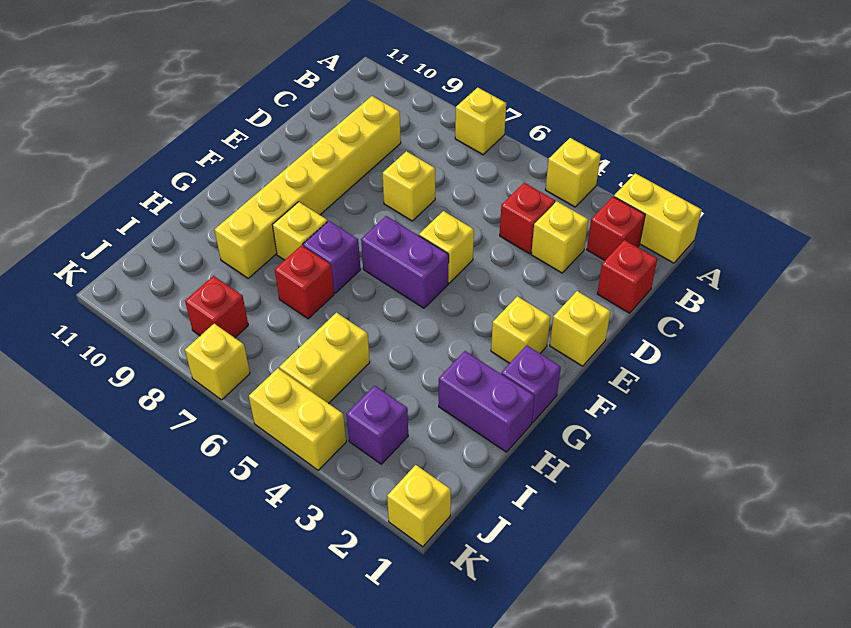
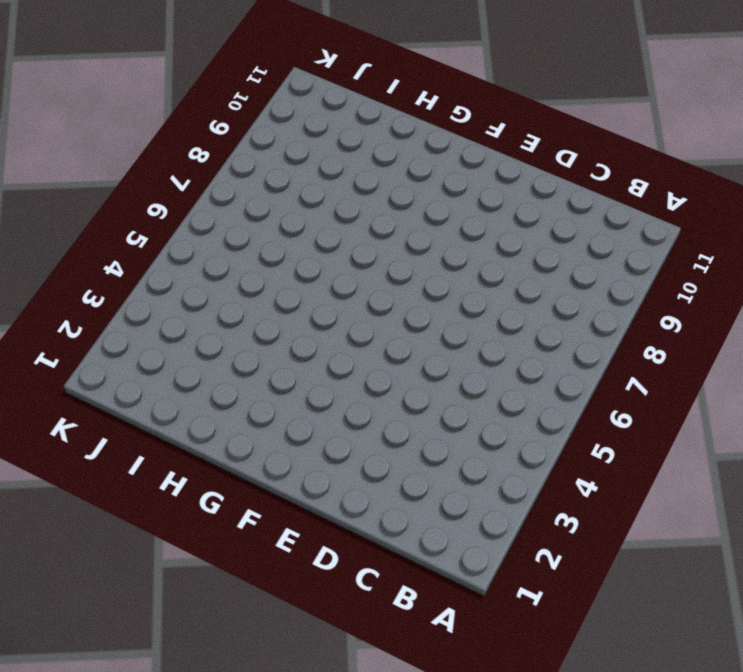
none -> yellow brick A1:A2 level 1
none -> yellow brick A4 level 1
none -> yellow brick A7 level 1

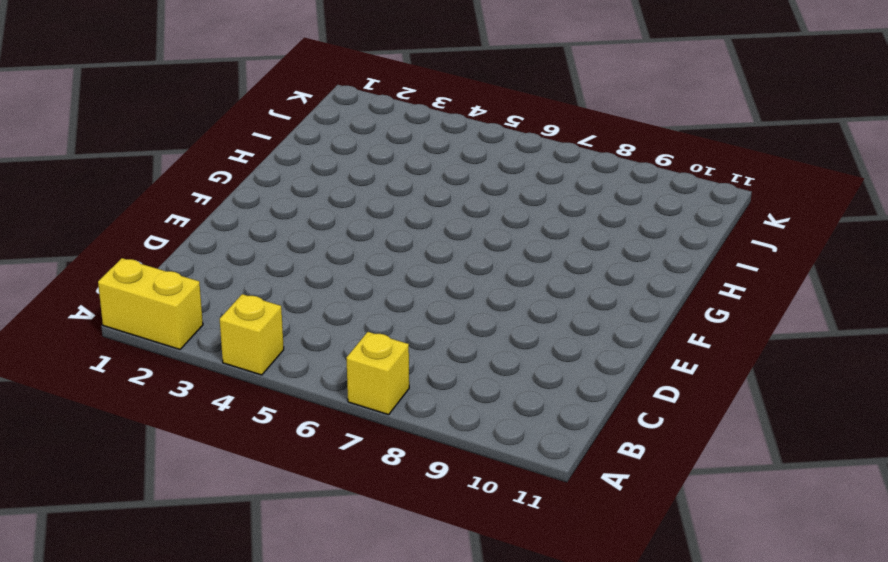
none -> red brick B2 level 1
none -> red brick C1 level 1
none -> yellow brick C3 level 1

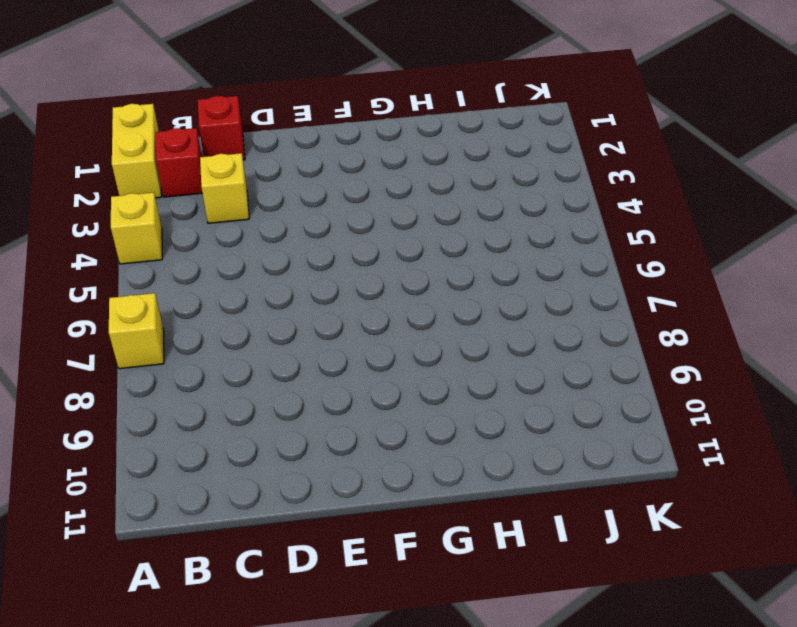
none -> red brick C4 level 1
none -> yellow brick C9:H9 level 1
none -> yellow brick D7 level 1

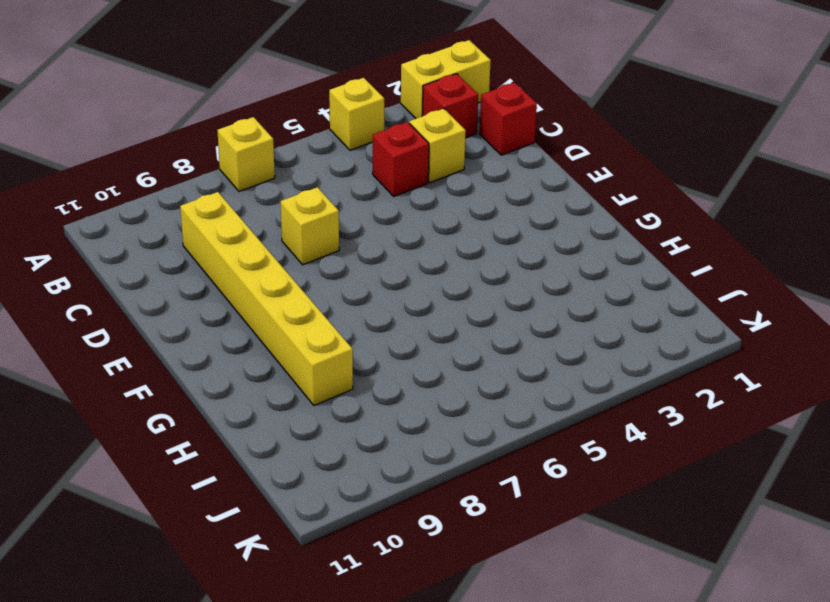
none -> yellow brick E1 level 1
none -> yellow brick E5 level 1
none -> yellow brick F2 level 1

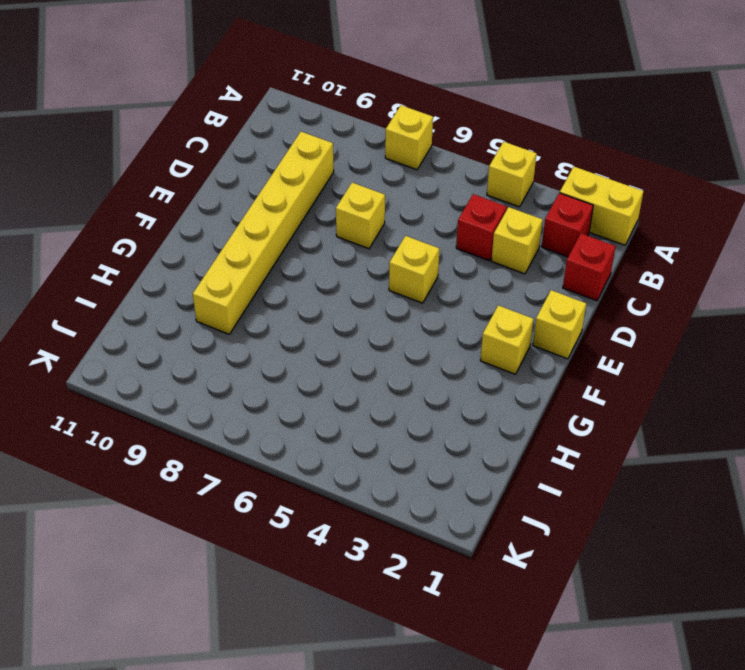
none -> purple brick F5:F6 level 1
none -> purple brick G1 level 1
none -> purple brick G7 level 1

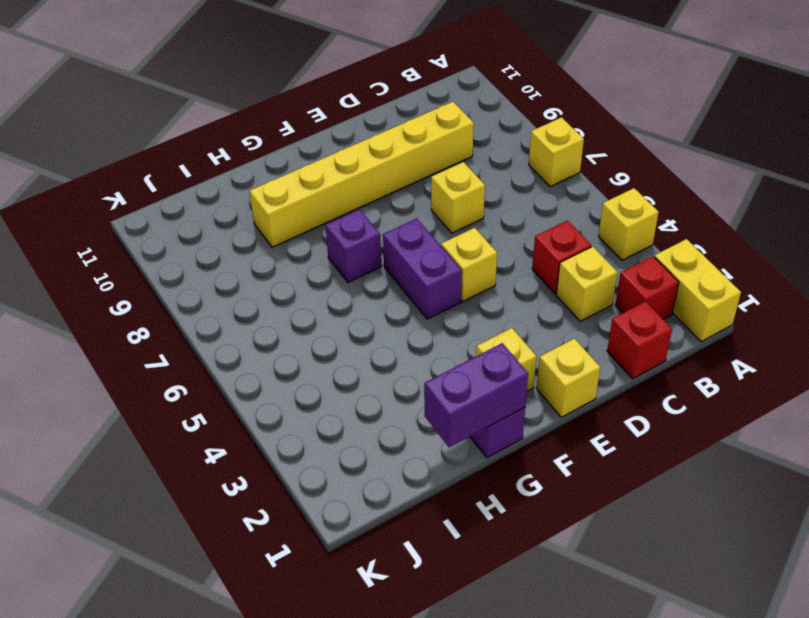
purple brick G1:H1 level 2 -> purple brick H1:H2 level 1
none -> yellow brick G8 level 1
none -> red brick H7 level 1
none -> yellow brick I5:J5 level 1

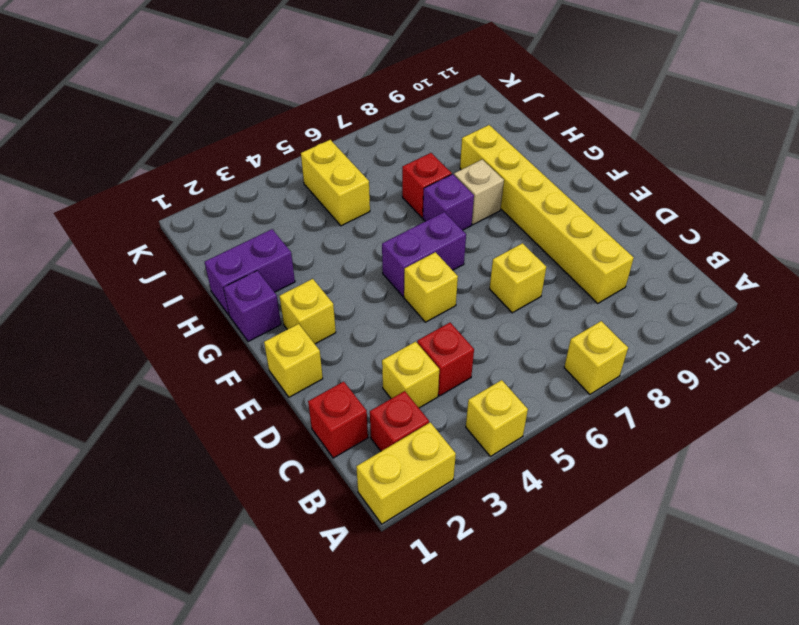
tan brick G8 level 1 -> yellow brick G8 level 1
none -> purple brick J3 level 1
none -> red brick J8 level 1
none -> yellow brick K1 level 1

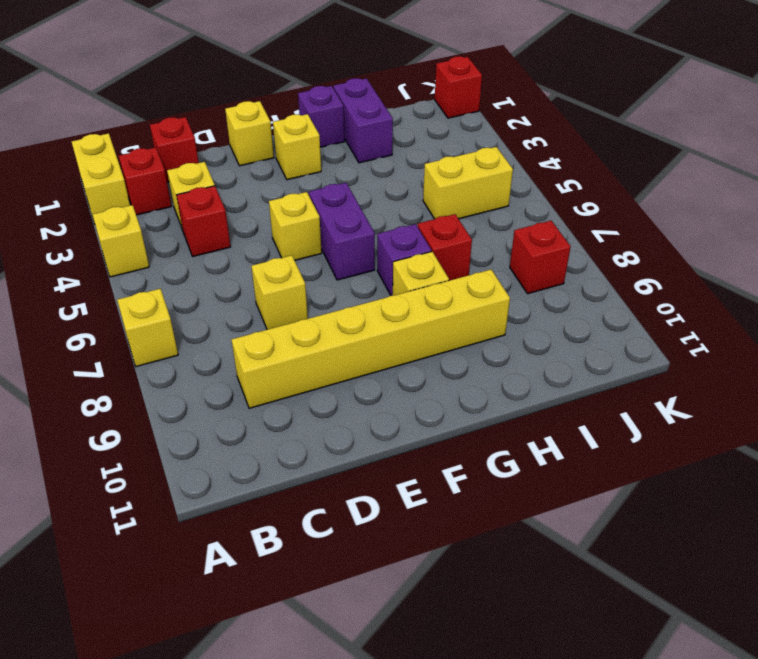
red brick K1 level 1 -> yellow brick K1 level 1
none -> purple brick J3 level 1
none -> yellow brick K4:K5 level 1
none -> yellow brick K7 level 1

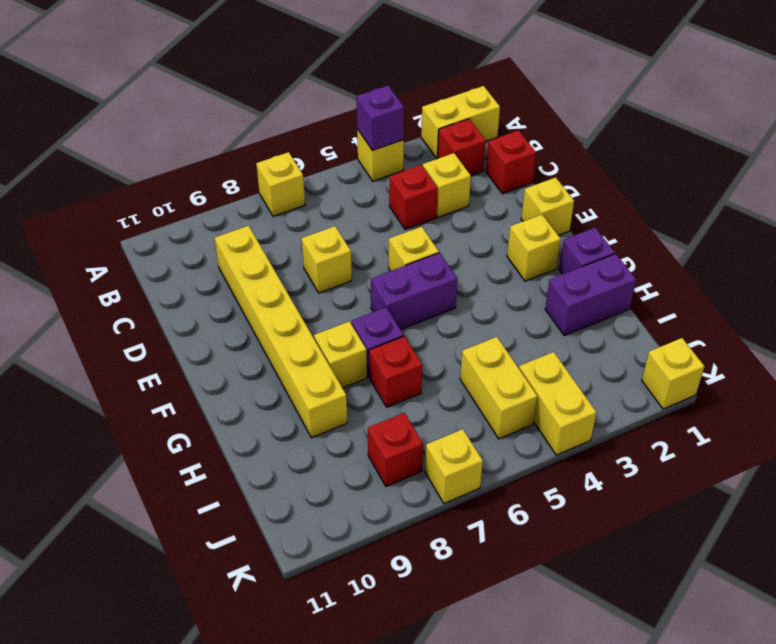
purple brick A4 level 2 -> purple brick J3 level 1
yellow brick J4:K4 level 1 -> yellow brick K4:K5 level 1

